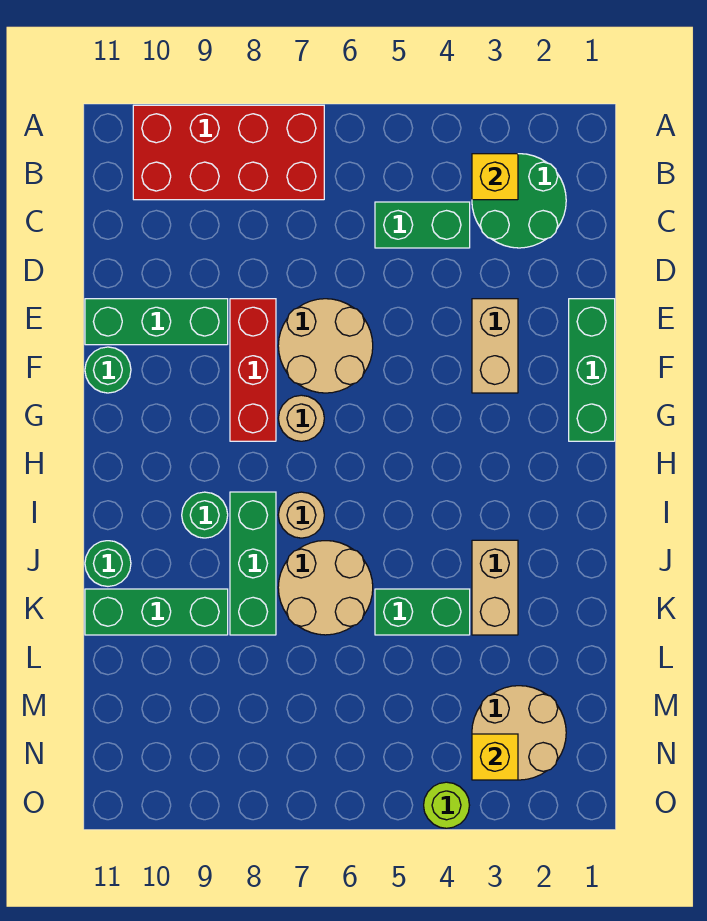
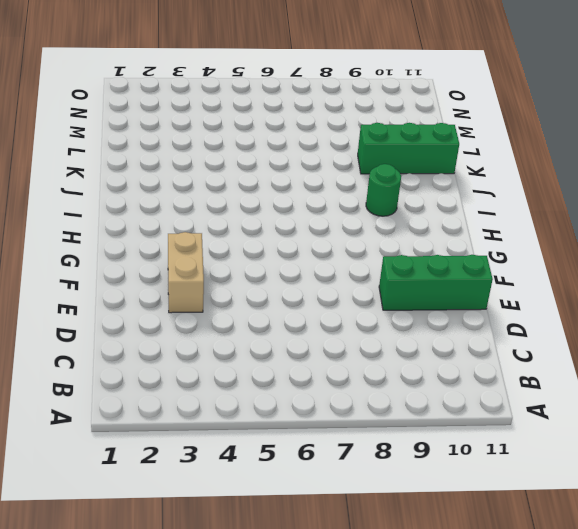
none -> red brick A7:B10 level 1
none -> green round brick B2:C3 level 1
none -> green brick C4:C5 level 1

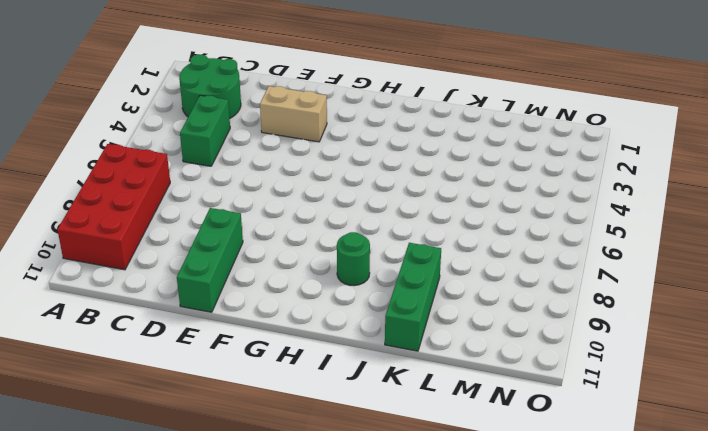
none -> green brick E1:G1 level 1
none -> tan round brick E6:F7 level 1
none -> red brick E8:G8 level 1

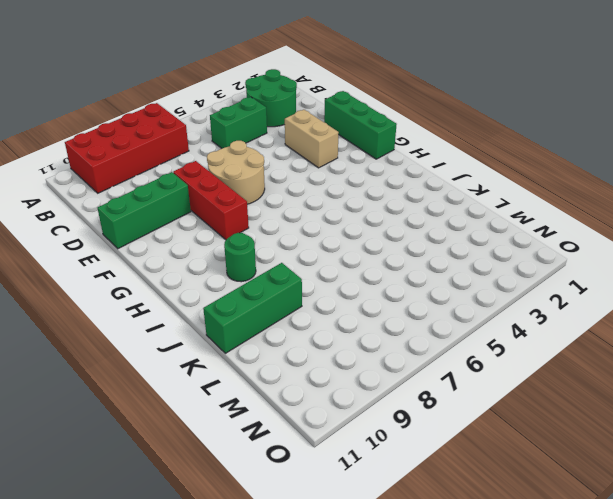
none -> green round brick F11 level 1
none -> tan round brick G7 level 1
none -> tan round brick I7 level 1

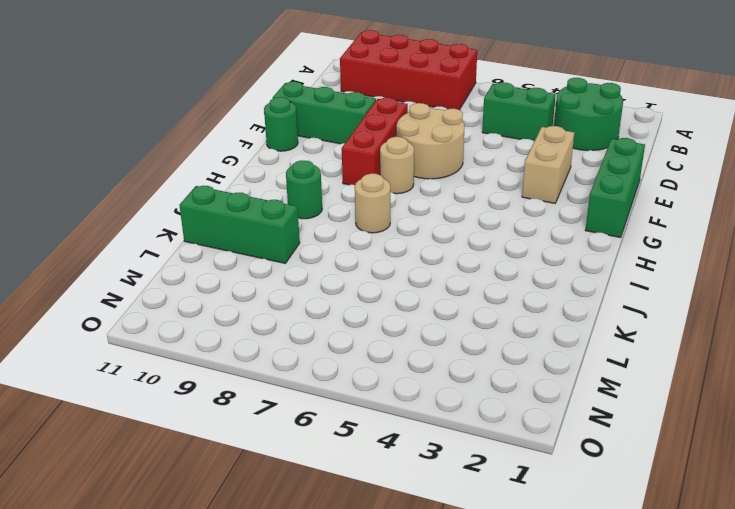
none -> green brick I8:K8 level 1
none -> tan brick J3:K3 level 1
none -> tan round brick J6:K7 level 1

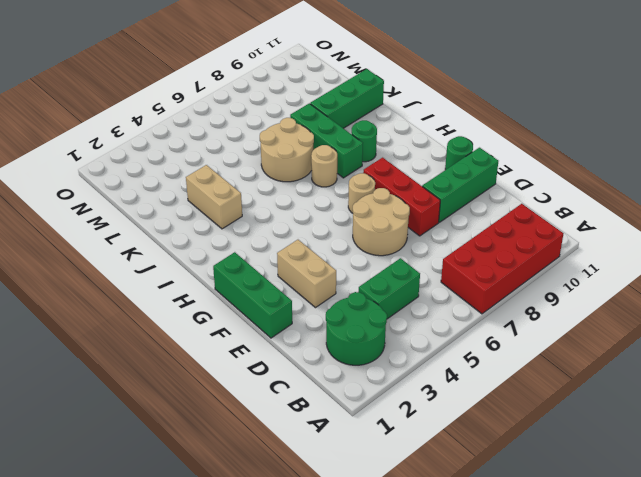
none -> green round brick J11 level 1
none -> green brick K4:K5 level 1
none -> tan round brick M2:N3 level 1

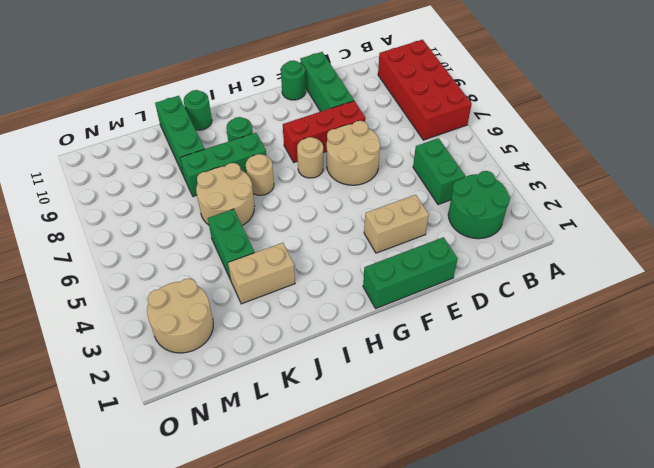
none -> lime round brick O4 level 1
none -> yellow brick B3 level 2
none -> yellow brick N3 level 2

